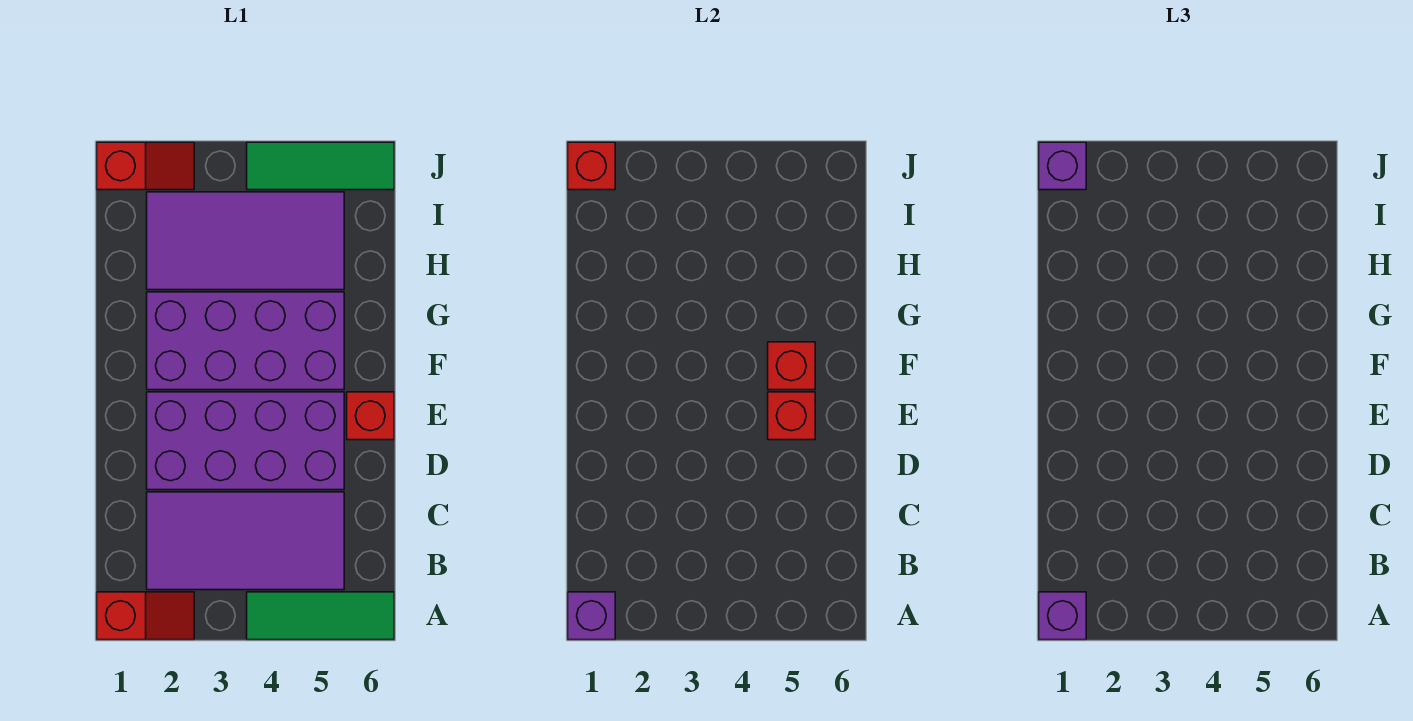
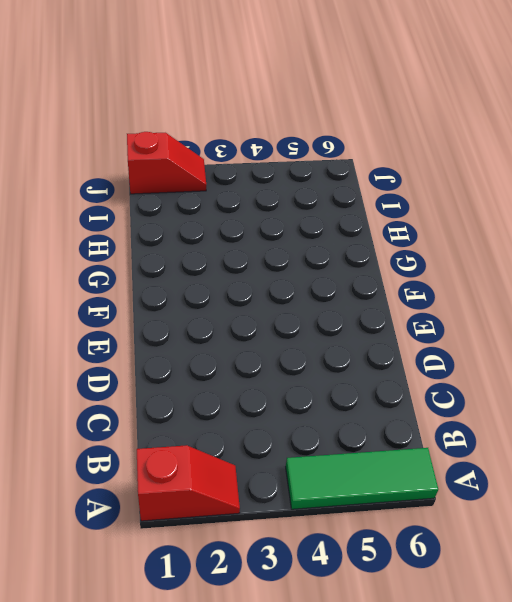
none -> purple tile B2:C5 level 1
none -> purple brick D2:E5 level 1
none -> red brick E6 level 1

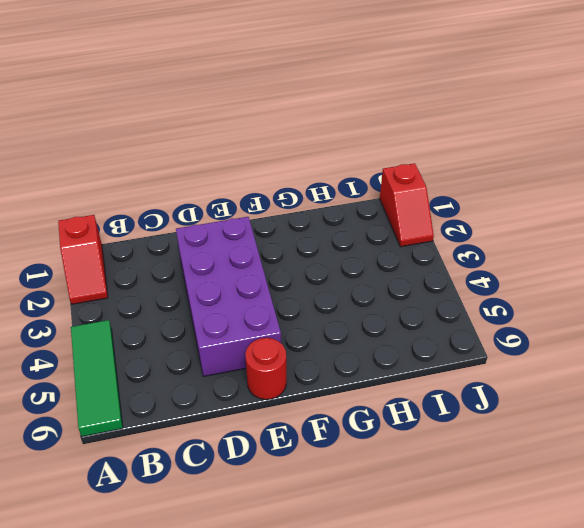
red round brick E6 level 1 -> red brick E6 level 1
none -> purple tile B2:C5 level 1
none -> purple brick F2:G5 level 1
none -> purple tile H2:I5 level 1

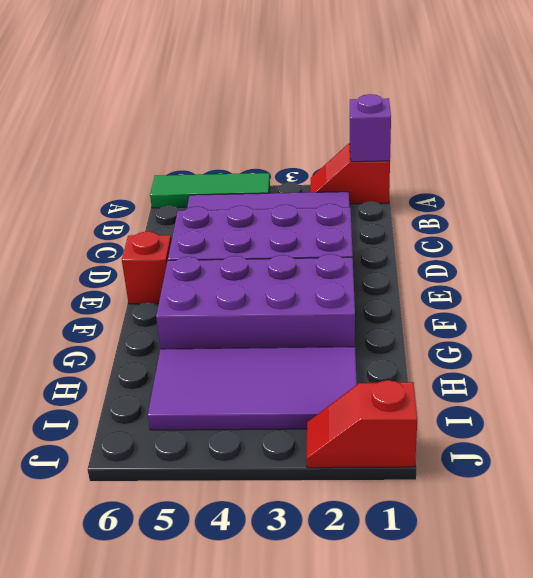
none -> green tile J4:J6 level 1
none -> red brick E5 level 2
none -> red brick F5 level 2

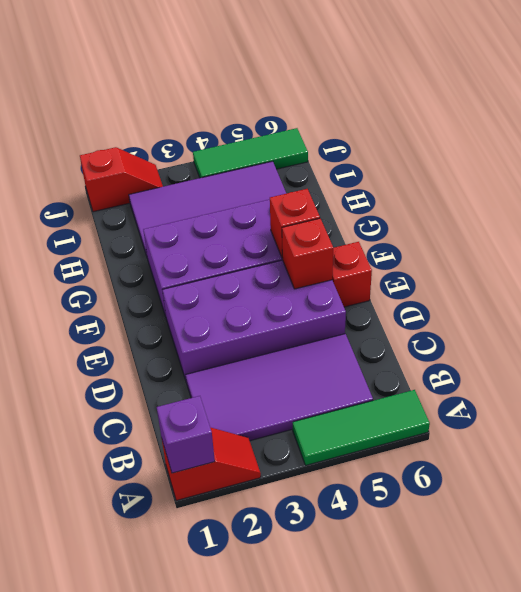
none -> red brick J1 level 2
none -> purple brick A1 level 3
none -> purple brick J1 level 3

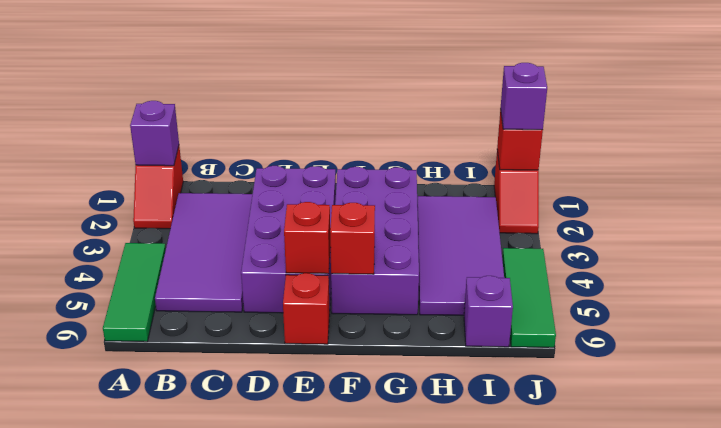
purple brick I6 level 1 -> purple brick A1 level 3

